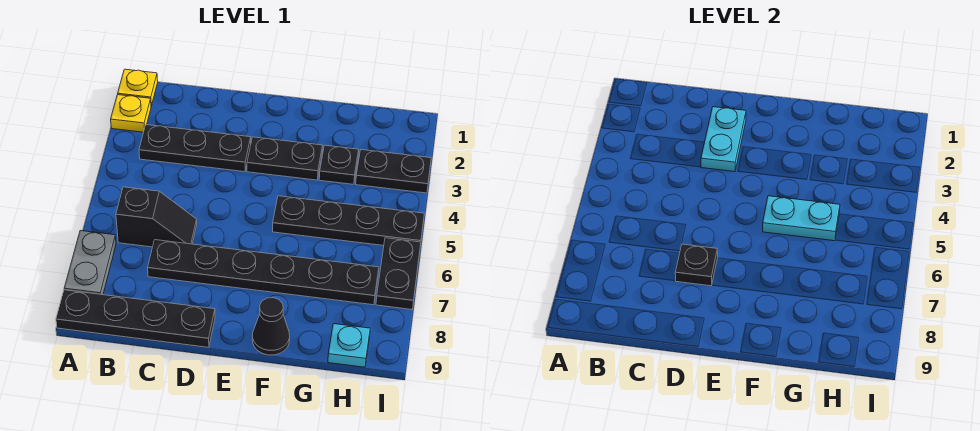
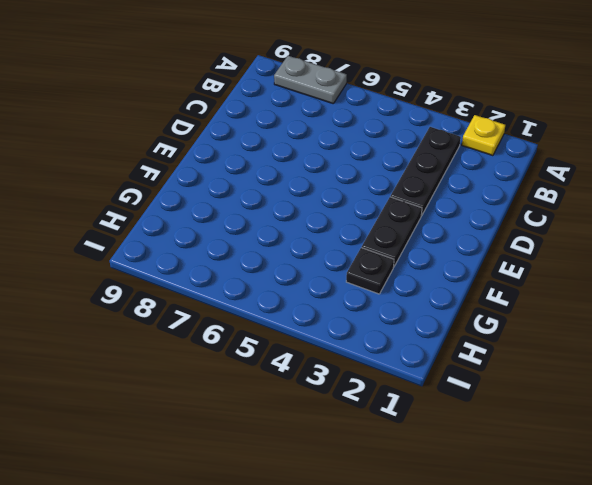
none -> yellow plate A1 level 1
none -> black plate A9:D9 level 1
none -> black slope B6:C6 level 1 top B

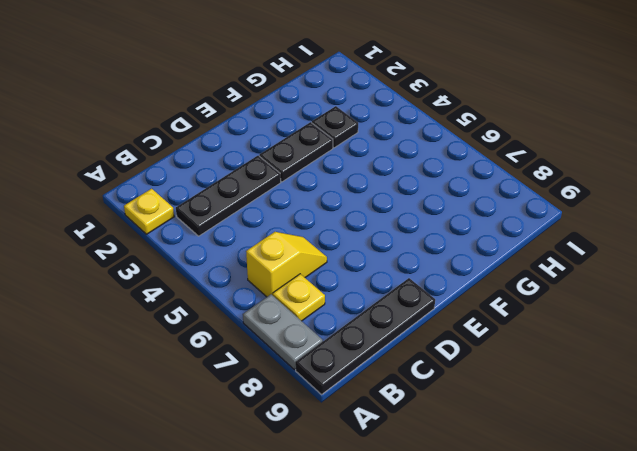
yellow slope B6:C6 level 1 top B -> black slope B6:C6 level 1 top B
yellow plate B7 level 1 -> yellow plate A1 level 1
none -> black plate C7:H7 level 1
none -> black plate F5:I5 level 1
none -> black cone F9 level 1

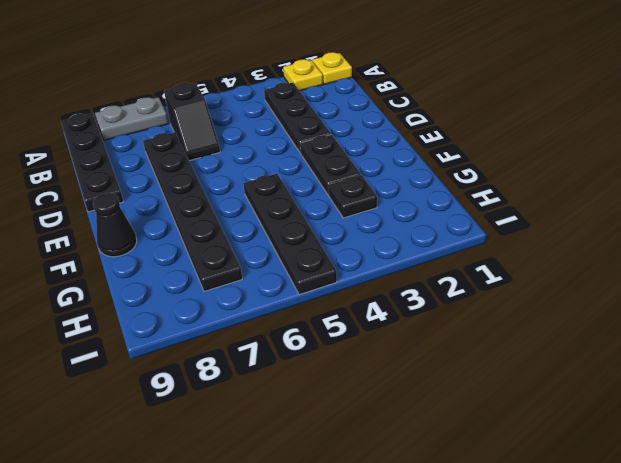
none -> black plate H3:I3 level 1
none -> cyan plate H9 level 1
none -> black plate I6:I7 level 1

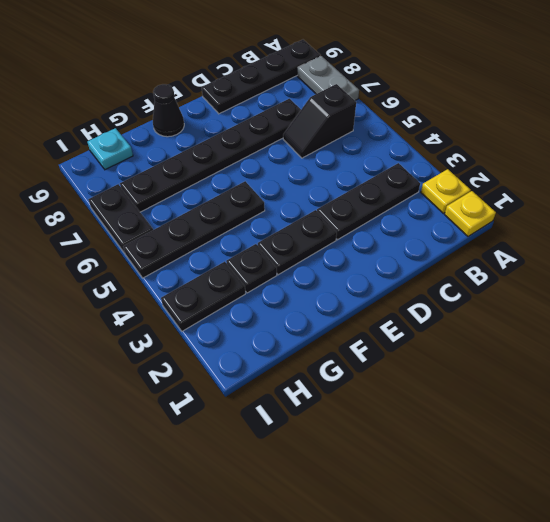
none -> cyan plate D2:D3 level 2
none -> black plate D7 level 2
none -> cyan plate F5:G5 level 2

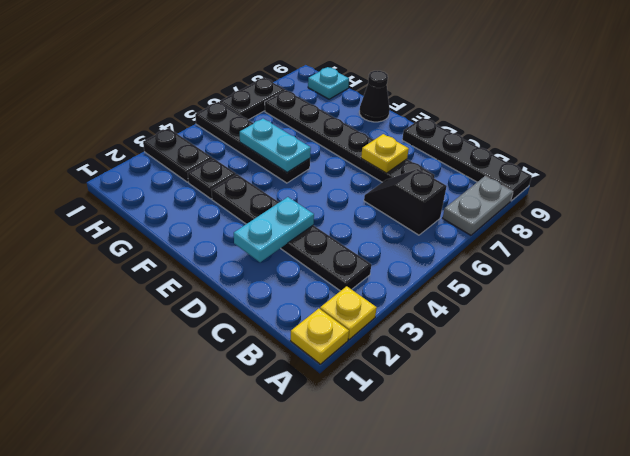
yellow plate D7 level 2 -> black plate D7 level 2

